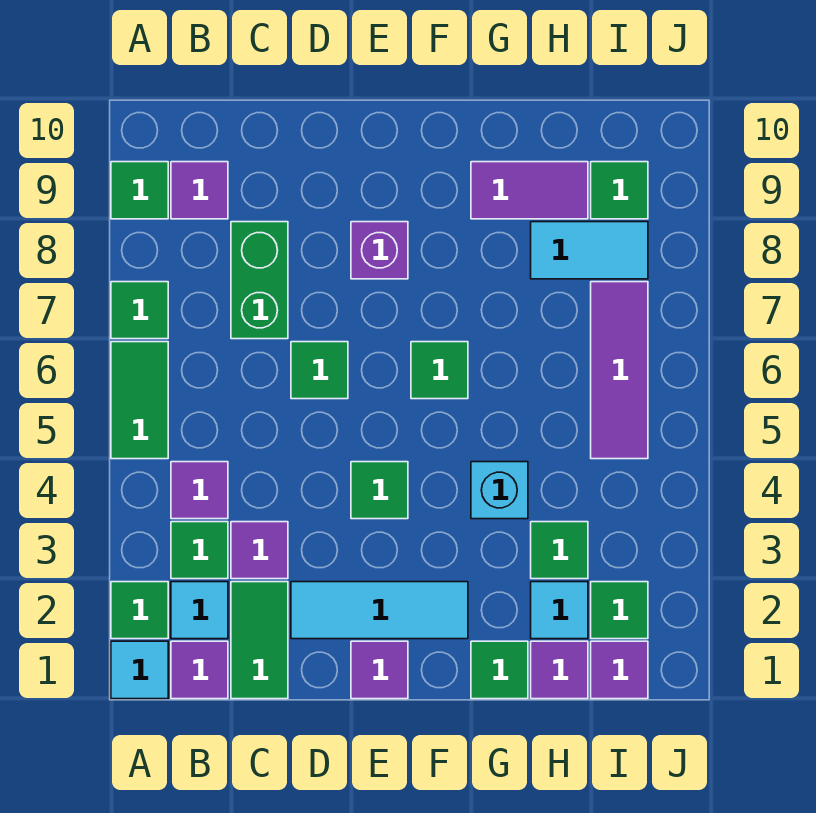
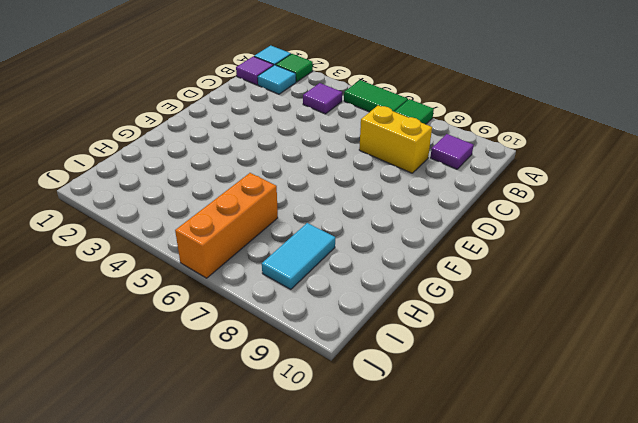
yellow brick C7:C8 level 1 -> green brick C7:C8 level 1
orange brick H6:J6 level 1 -> purple tile I5:I7 level 1
none -> green tile A9 level 1
none -> green tile B3 level 1
none -> green tile C1:C2 level 1
none -> purple tile C3 level 1

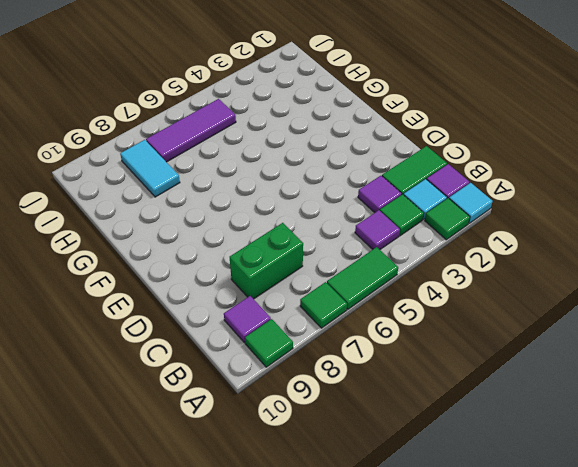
none -> cyan tile D2:F2 level 1
none -> green tile D6 level 1
none -> purple tile E1 level 1
none -> green tile E4 level 1

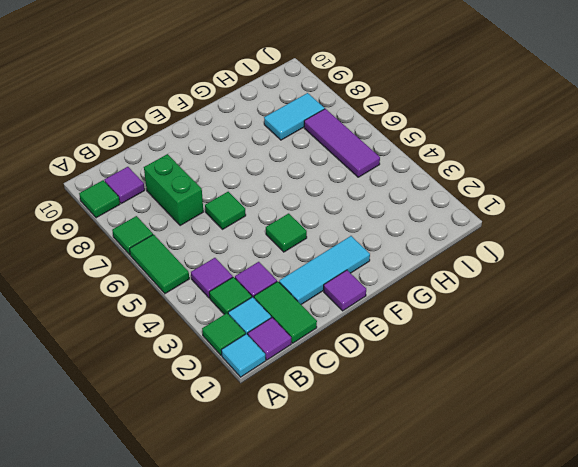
none -> purple brick E8 level 1
none -> green tile F6 level 1
none -> green tile G1 level 1
none -> cyan brick G4 level 1

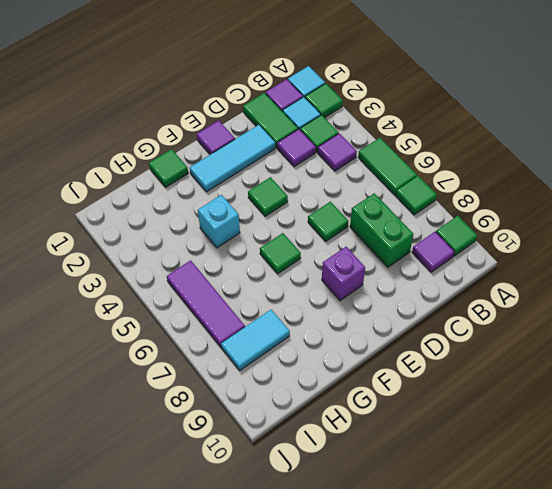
none -> purple tile G9:H9 level 1
none -> purple tile H1 level 1
none -> cyan tile H2 level 1
none -> green tile H3 level 1

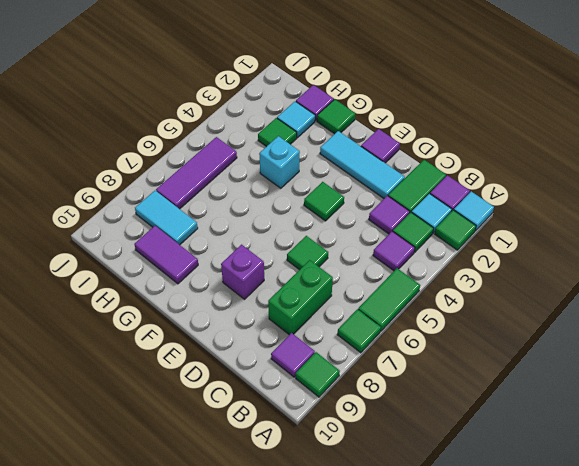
none -> green tile F6 level 1
none -> purple tile I1 level 1
none -> green tile I2 level 1
none -> green tile I9 level 1

